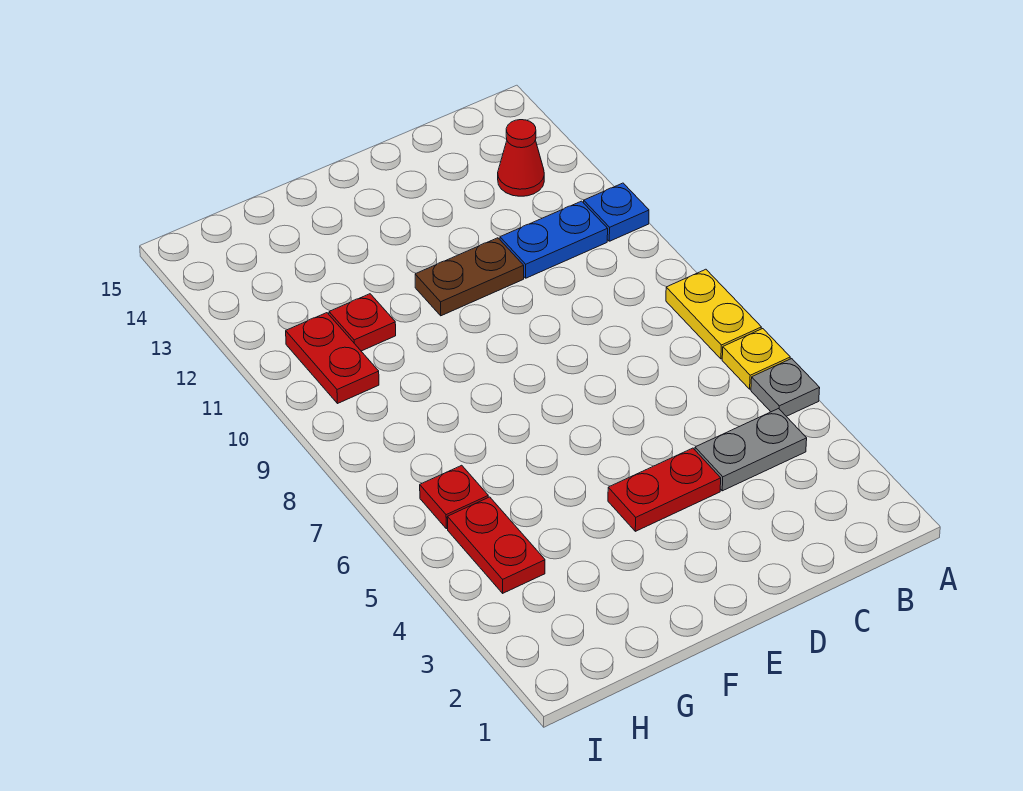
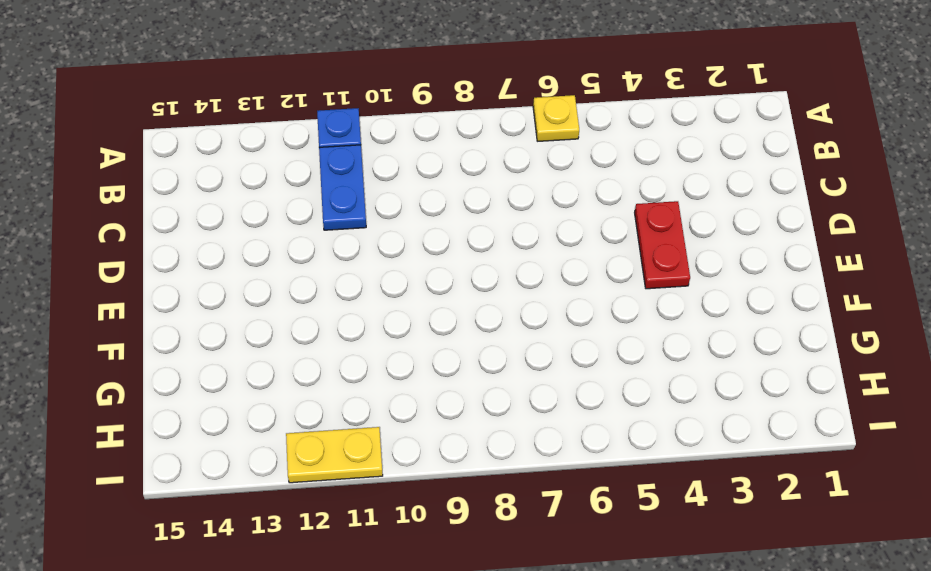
yellow plate I11:I12 level 1 -> yellow plate A7:A8 level 1
none -> grey plate A5 level 1
none -> grey plate B4:C4 level 1
none -> red cone B13 level 1

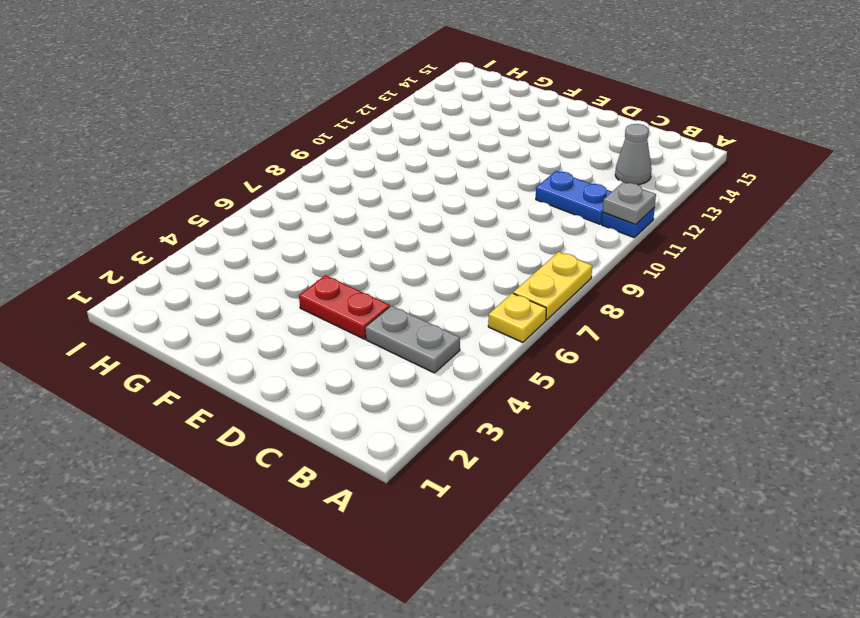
grey plate A11 level 2 -> grey plate A5 level 1
grey cone B13 level 1 -> red cone B13 level 1
none -> brown plate D11:E11 level 1
none -> red plate G11 level 1
none -> red plate H4:H5 level 1

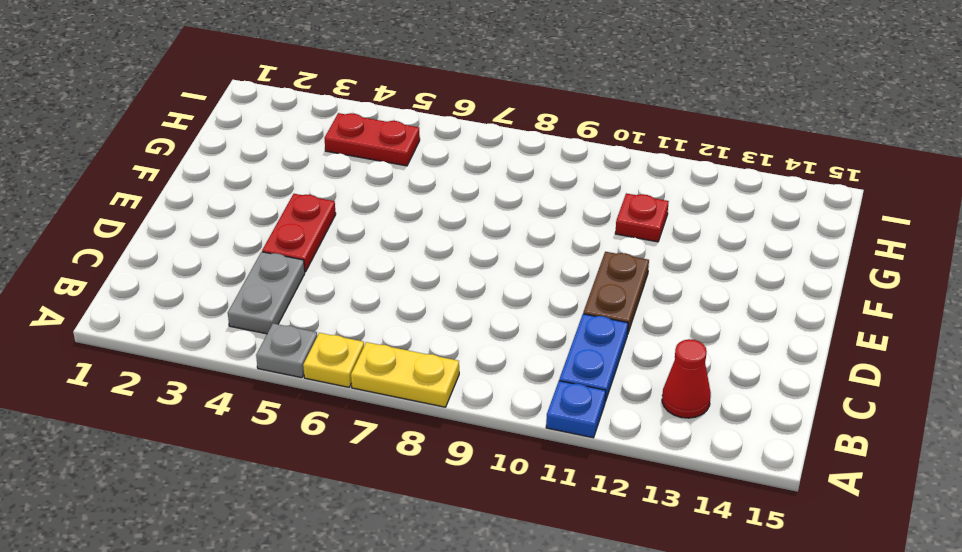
none -> red plate H6 level 1
none -> red plate H10:H11 level 1

